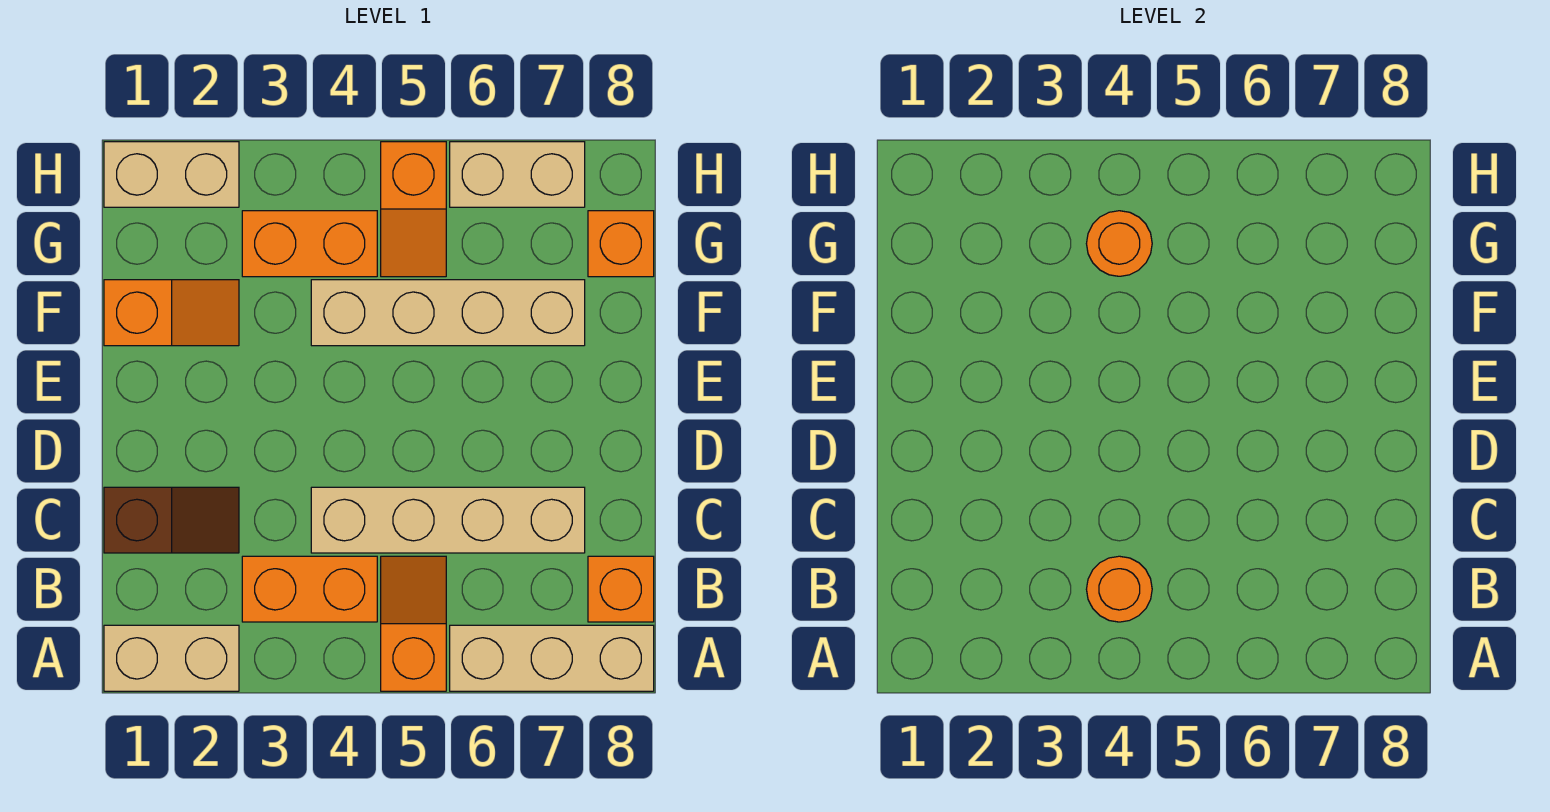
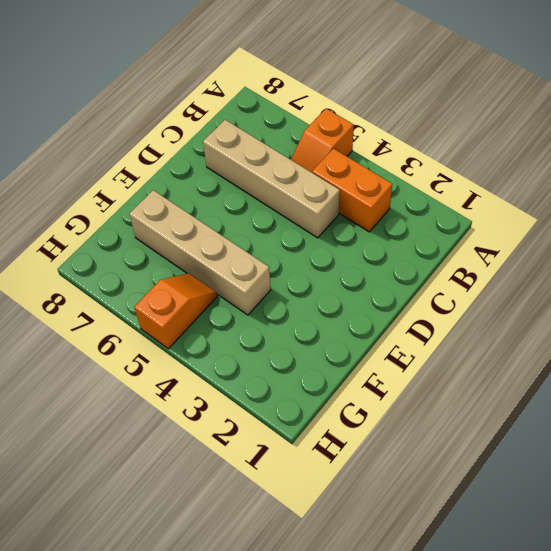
none -> tan brick A1:A2 level 1
none -> tan brick A6:A8 level 1
none -> orange brick B8 level 1

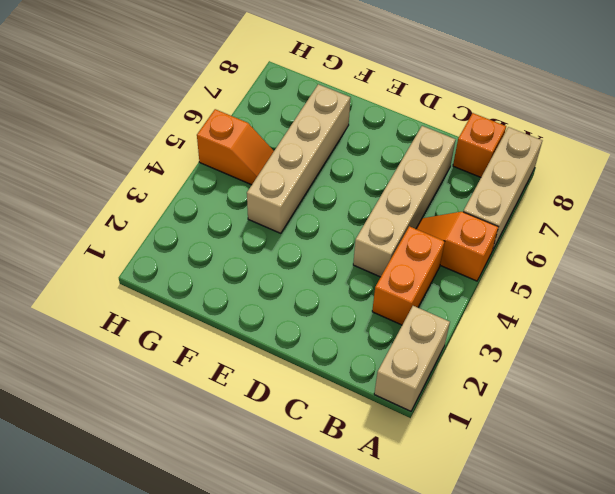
none -> brown slope C1:C2 level 1 top 1
none -> orange slope F1:F2 level 1 top 1
none -> orange brick G3:G4 level 1

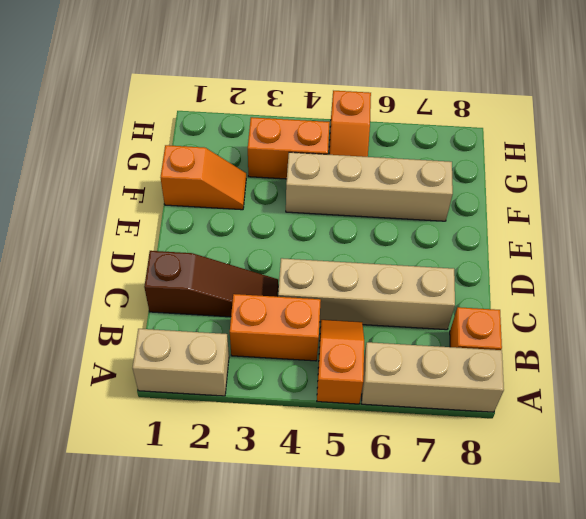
brown slope C1:C3 level 1 top 1 -> brown slope C1:C2 level 1 top 1
none -> orange brick G8 level 1
none -> tan brick H1:H2 level 1
none -> tan brick H6:H7 level 1

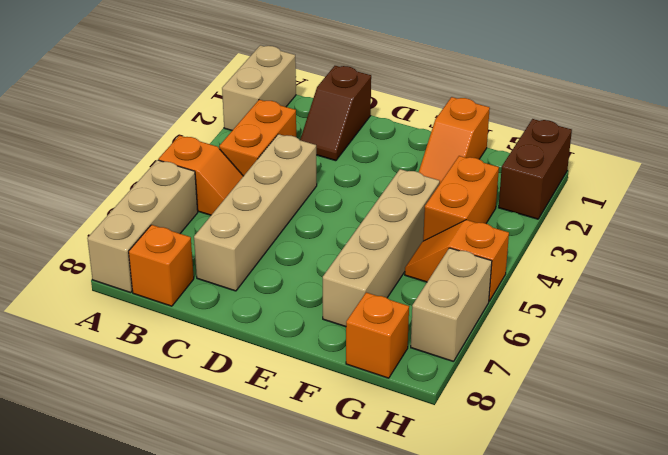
brown brick H1:H2 level 1 -> tan brick H1:H2 level 1
none -> orange round brick B4 level 2
none -> orange round brick G4 level 2

